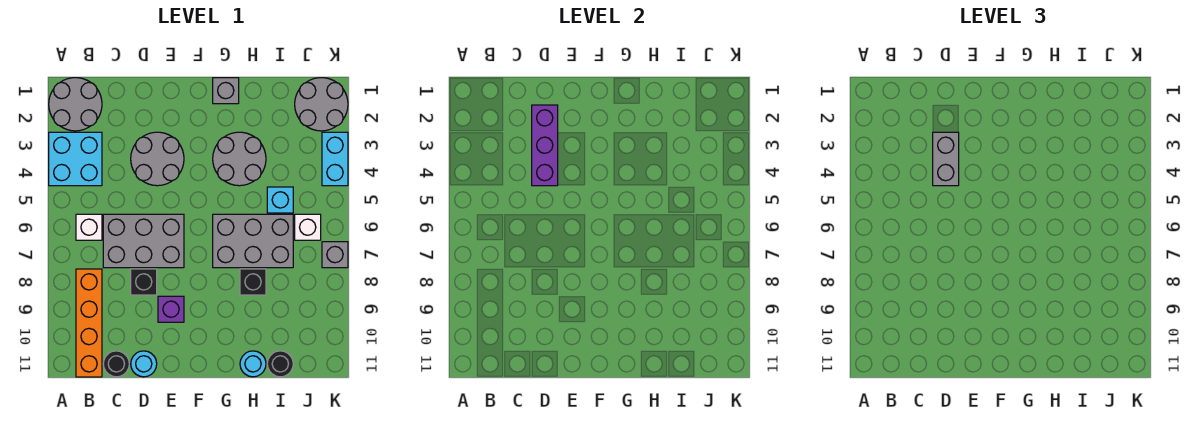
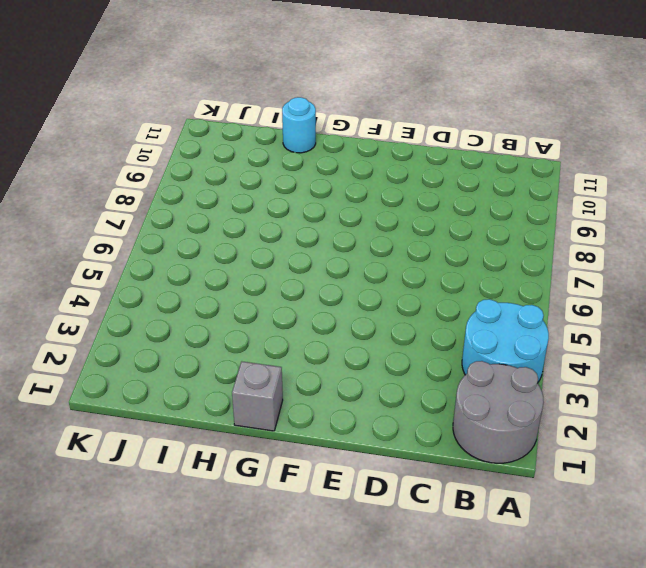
cyan round brick A3:B4 level 1 -> cyan brick A3:B4 level 1
none -> white brick B6 level 1
none -> orange brick B8:B11 level 1
none -> grey brick C6:E7 level 1

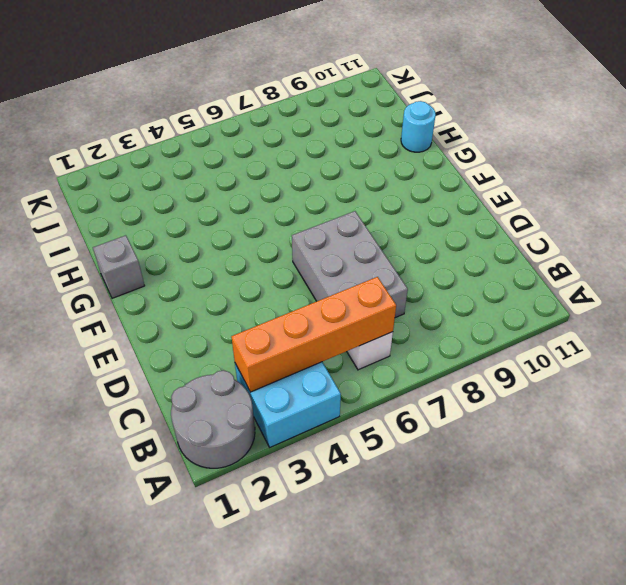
orange brick B3:B6 level 2 -> orange brick B8:B11 level 1
none -> black round brick C11 level 1
none -> grey round brick D3:E4 level 1
none -> black brick D8 level 1

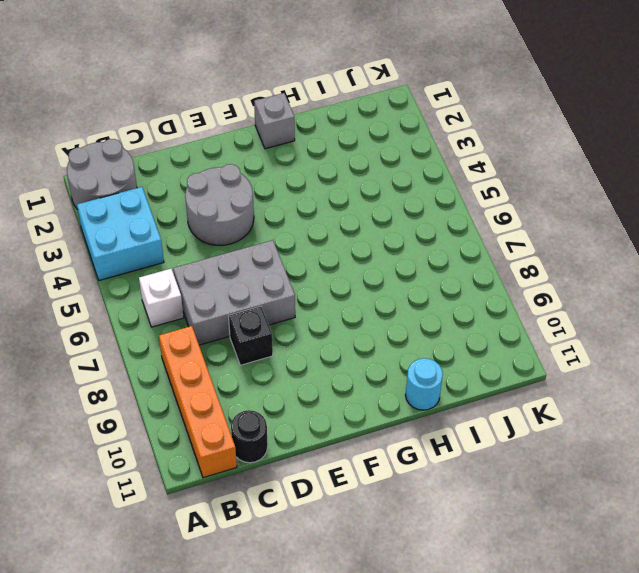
none -> cyan round brick D11 level 1
none -> purple brick E9 level 1
none -> grey round brick G3:H4 level 1

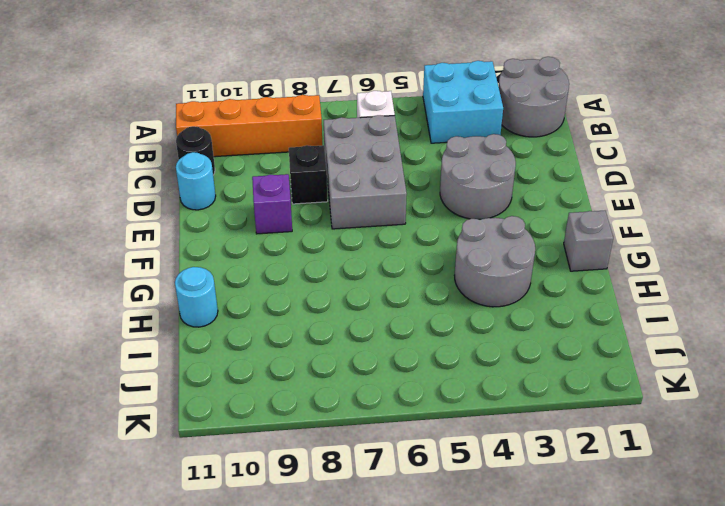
none -> grey brick G6:I7 level 1
none -> black brick H8 level 1
none -> cyan brick I5 level 1

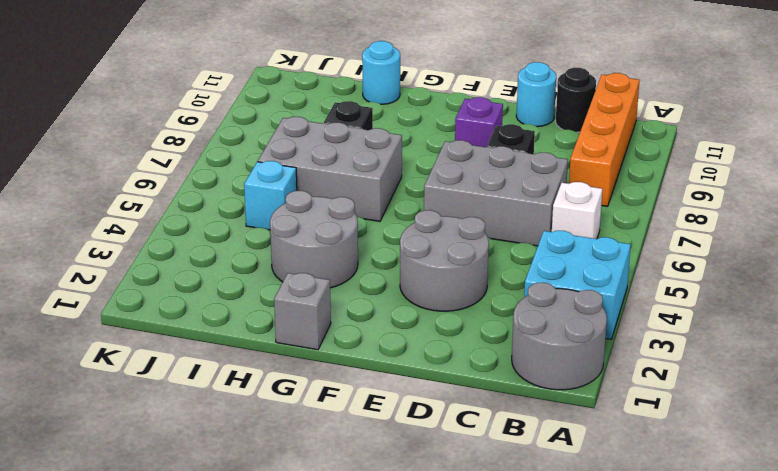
none -> black round brick I11 level 1
none -> grey round brick J1:K2 level 1
none -> white brick J6 level 1

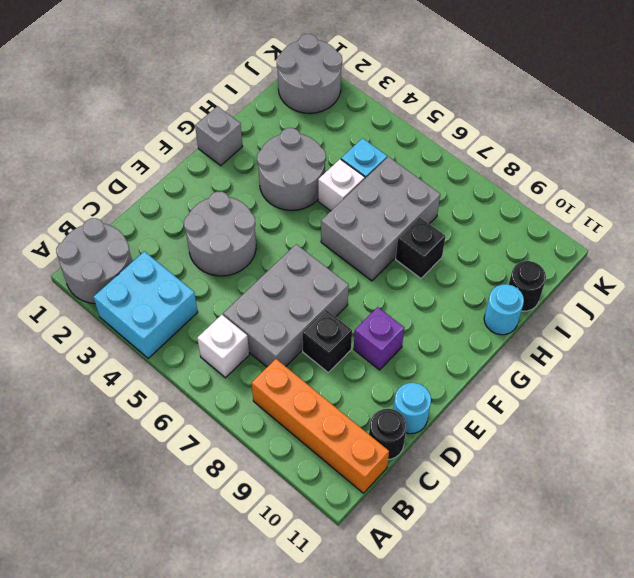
white brick H5 level 1 -> white brick J6 level 1
none -> cyan brick K3:K4 level 1
none -> grey brick K7 level 1
none -> purple brick D2:D4 level 2

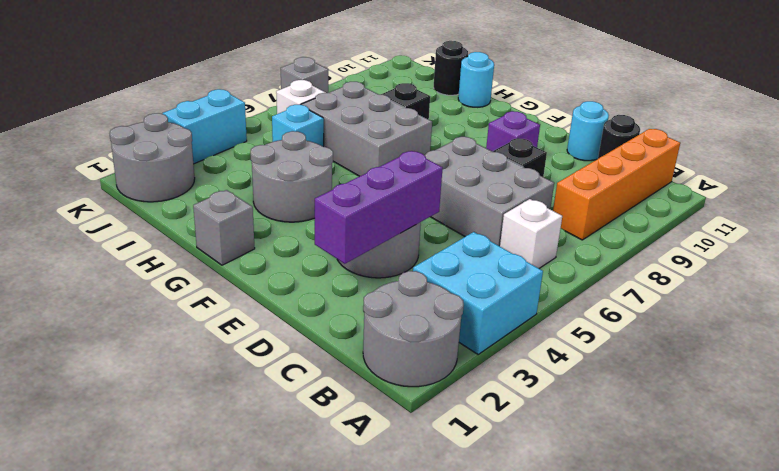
none -> grey brick D3:D4 level 3

